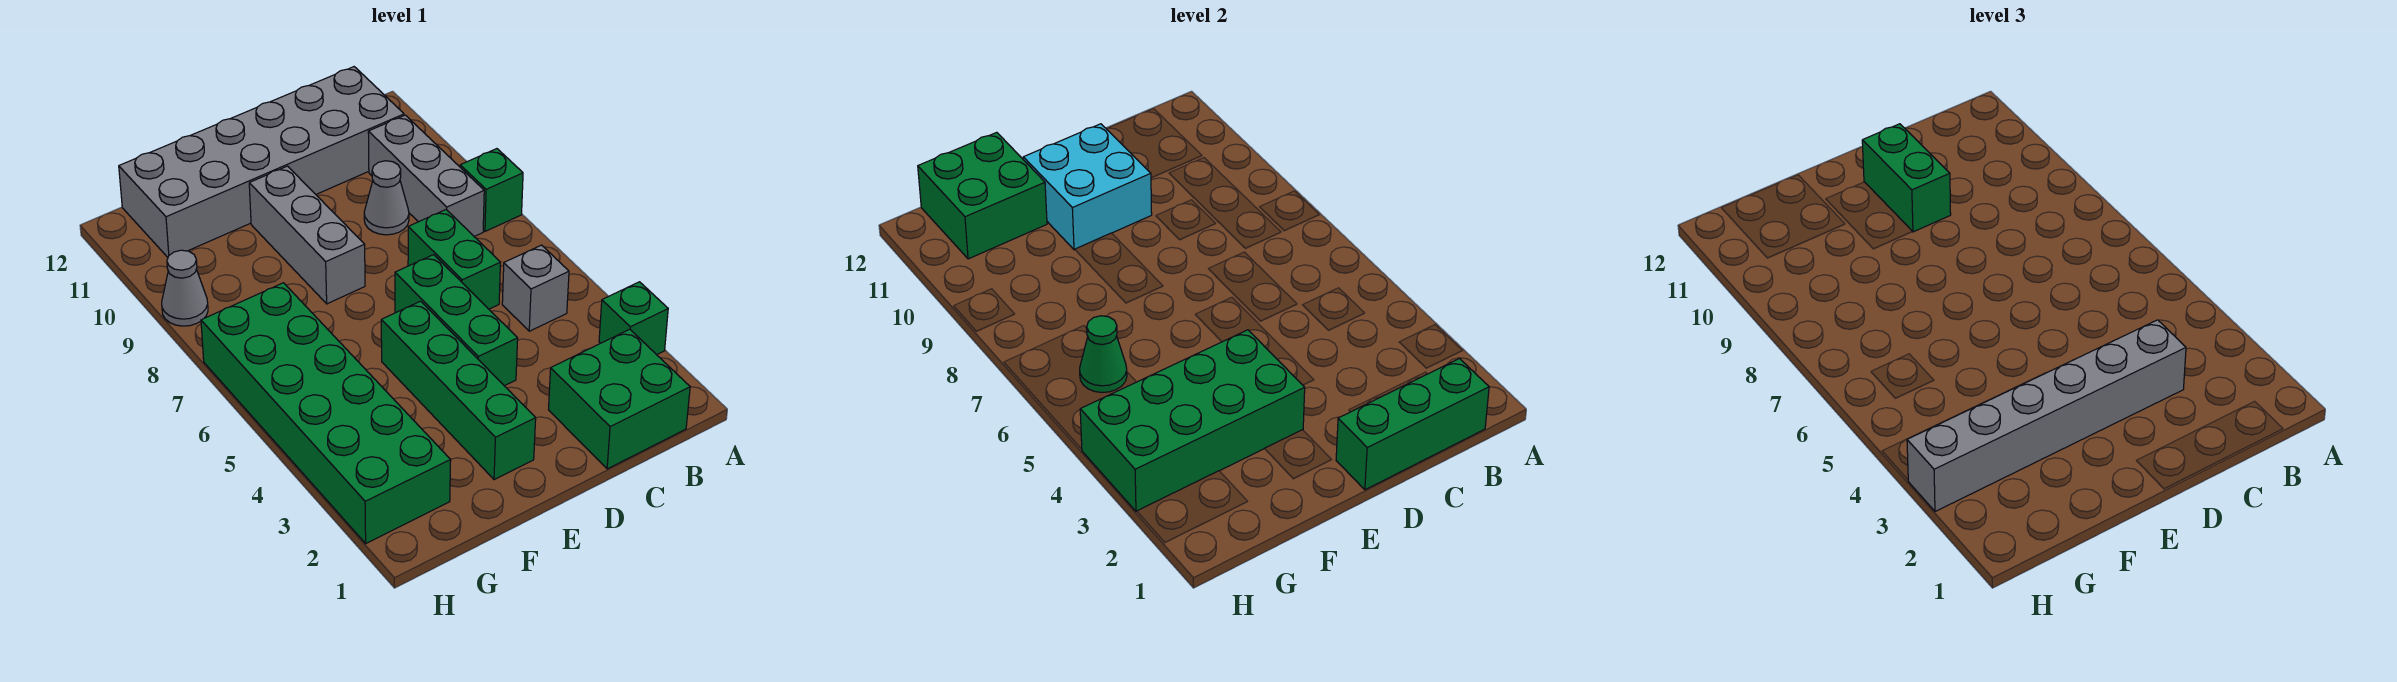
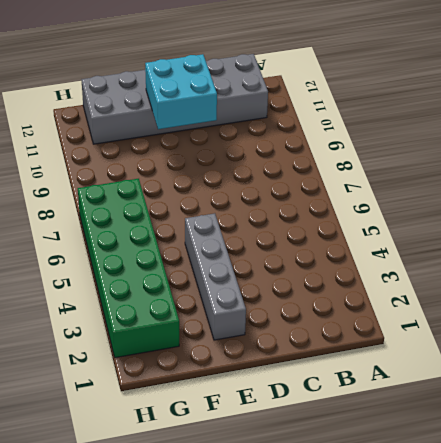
grey brick E2:E5 level 1 -> green brick E2:E5 level 1
none -> green brick A3 level 1
none -> green brick A8 level 1
none -> green brick B1:C2 level 1

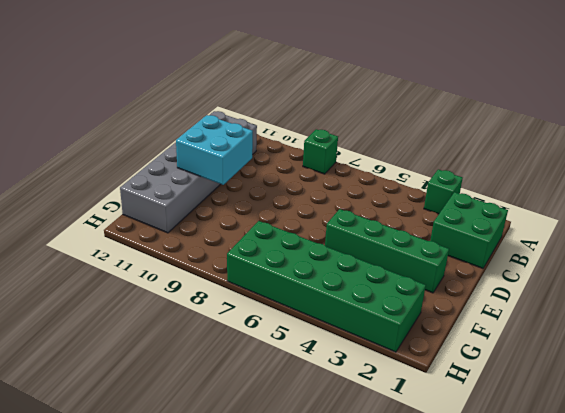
none -> grey brick B5 level 1
none -> grey brick B8:B10 level 1
none -> green brick C6:C7 level 1

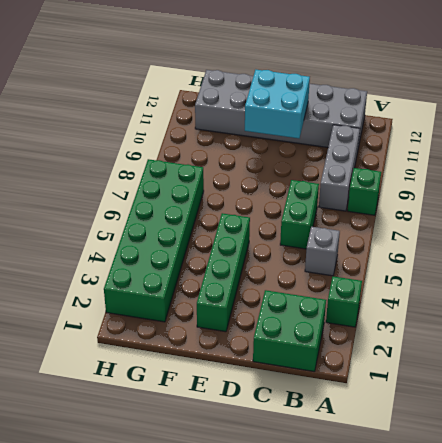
none -> grey cone C9 level 1
none -> green brick D4:D6 level 1
none -> grey brick E8:E10 level 1

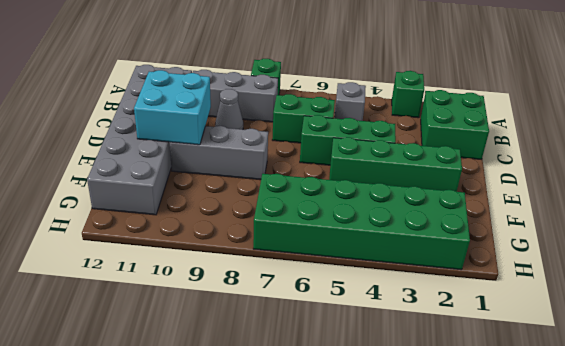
none -> grey cone H9 level 1
none -> green brick B1:D1 level 2
none -> green brick E3:H4 level 2

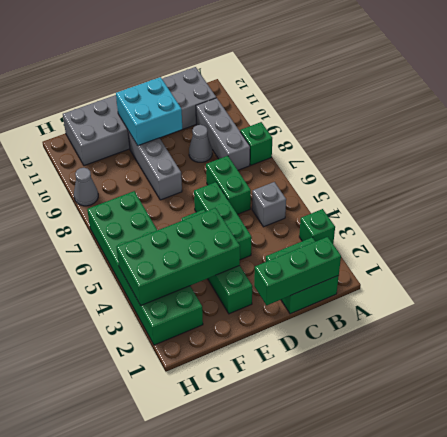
none -> green brick F11:G12 level 2
none -> green cone G6 level 2
none -> grey brick C3:H3 level 3

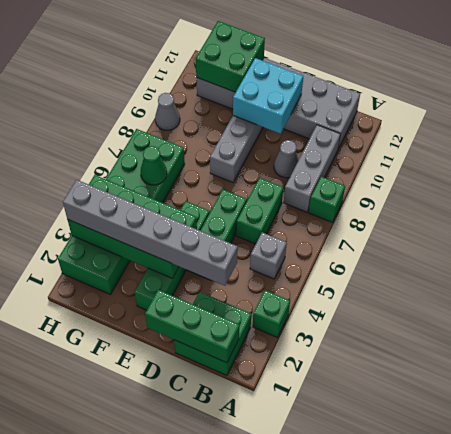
none -> green brick D10:D11 level 3

